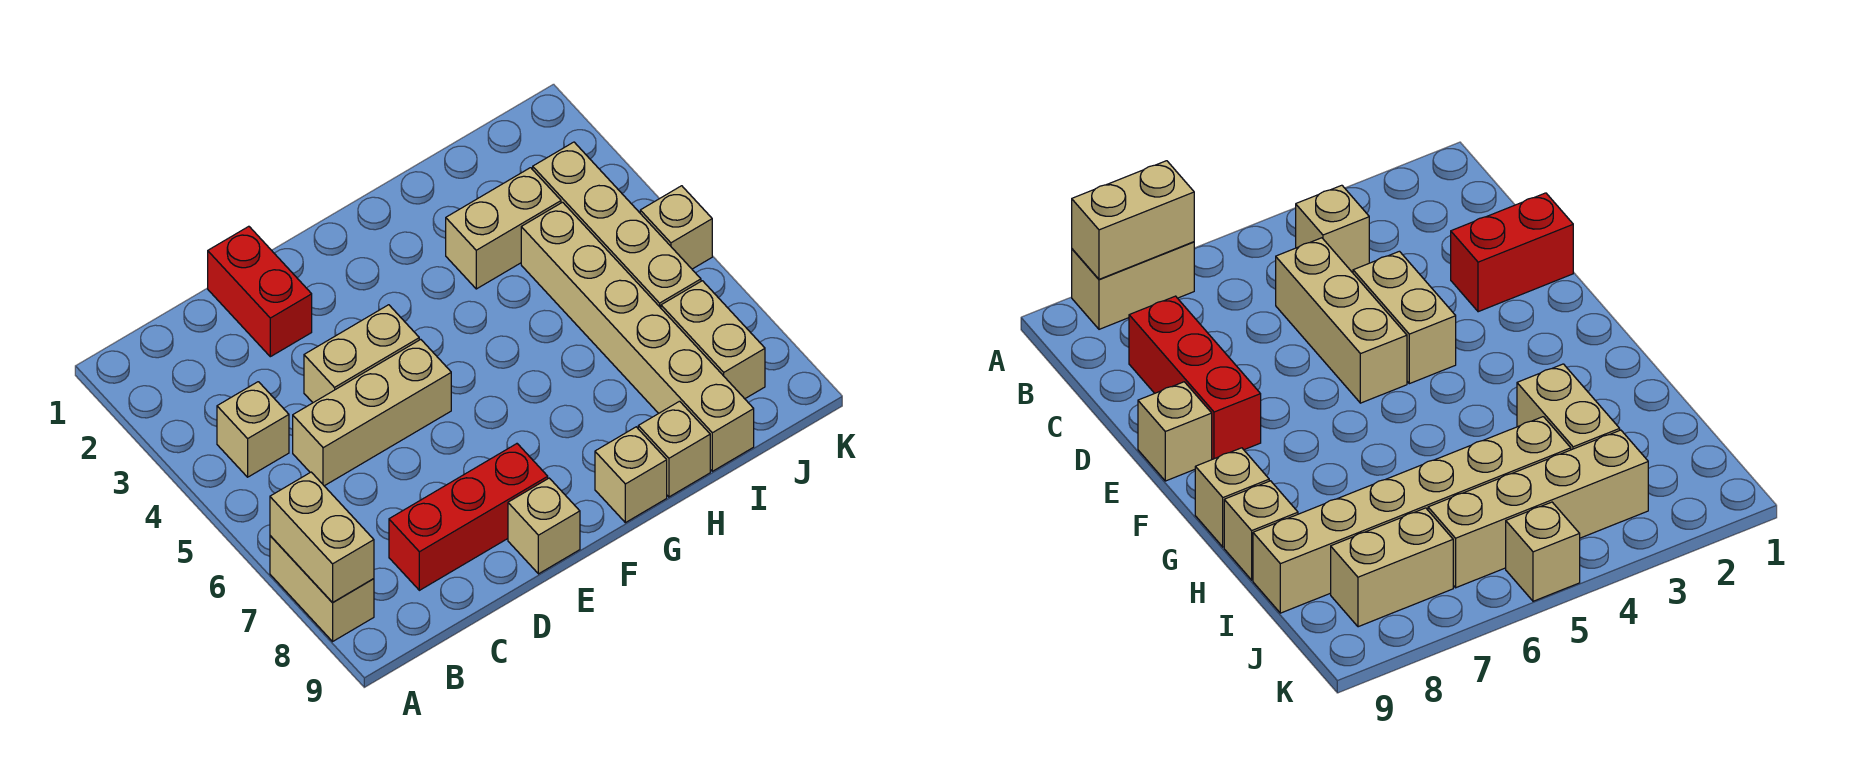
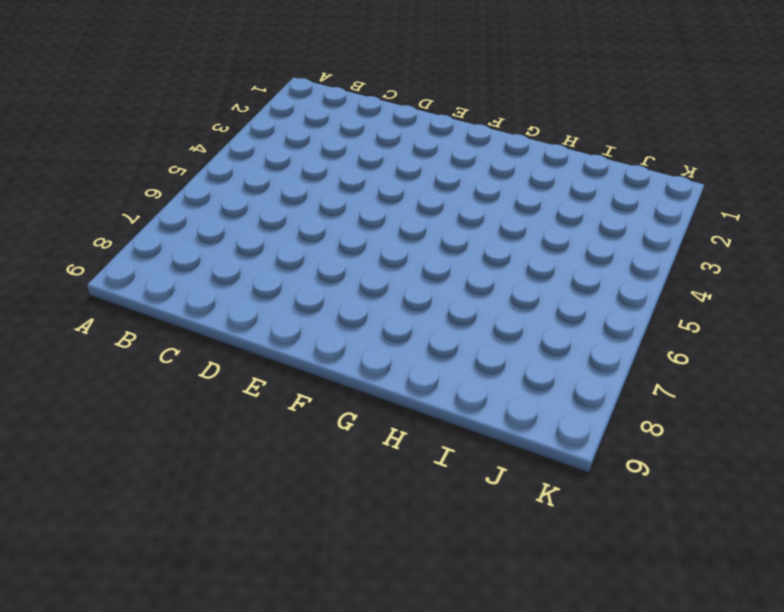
none -> tan brick A7:A8 level 1
none -> tan brick B4 level 1
none -> tan brick C5:E5 level 1

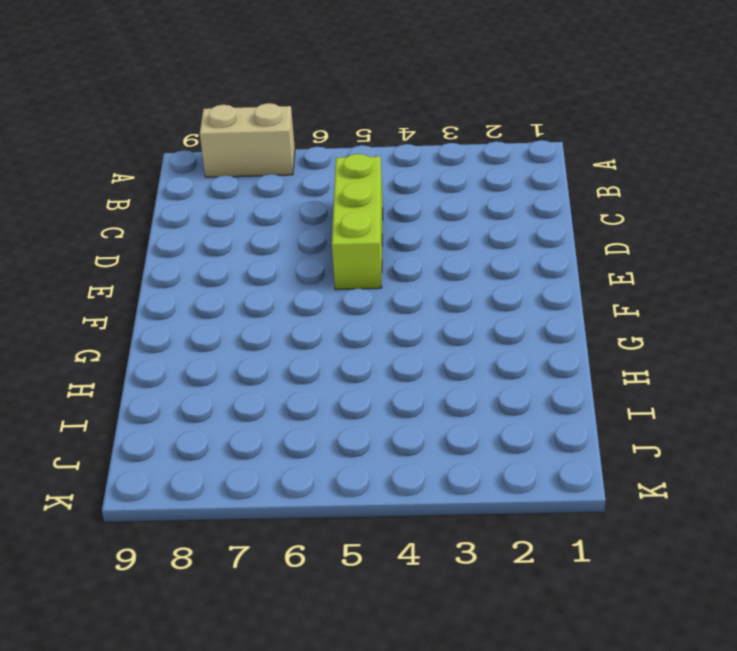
lime brick C5:E5 level 1 -> tan brick C5:E5 level 1
none -> tan brick B4 level 1
none -> red brick C8:E8 level 1
none -> red brick D1:D2 level 1

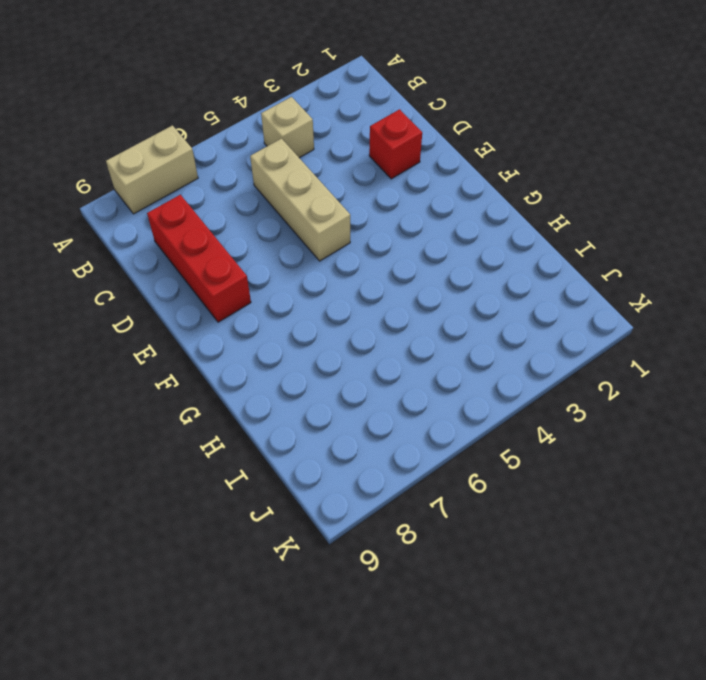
red brick D2 level 1 -> red brick D1:D2 level 1
none -> tan brick D4:E4 level 1
none -> tan brick E9 level 1
none -> tan brick G9 level 1

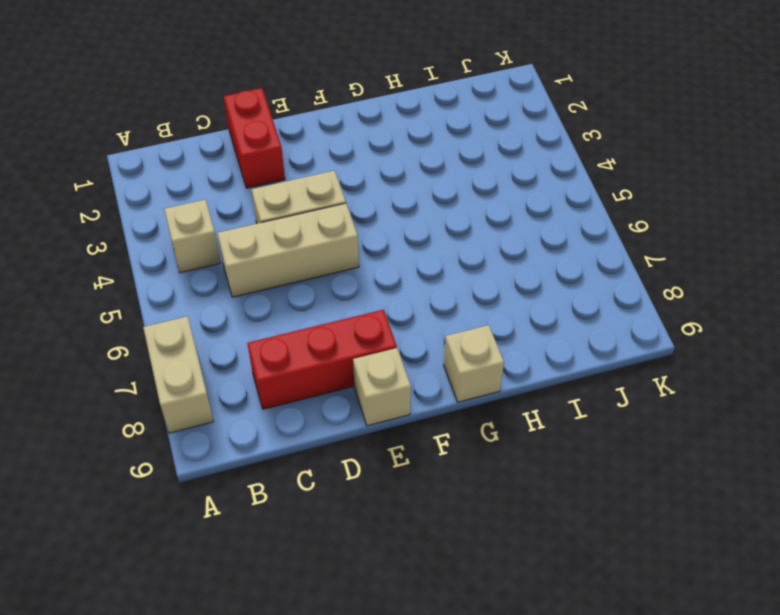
none -> tan brick H3:I3 level 1
none -> tan brick H9 level 1
none -> tan brick I4:I9 level 1

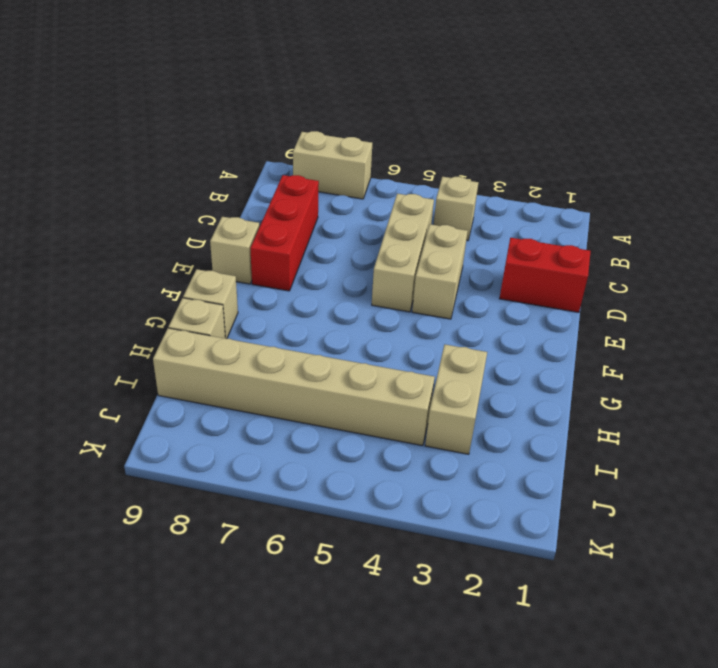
none -> tan brick J3:J6 level 1
none -> tan brick J7:J8 level 1
none -> tan brick K5 level 1

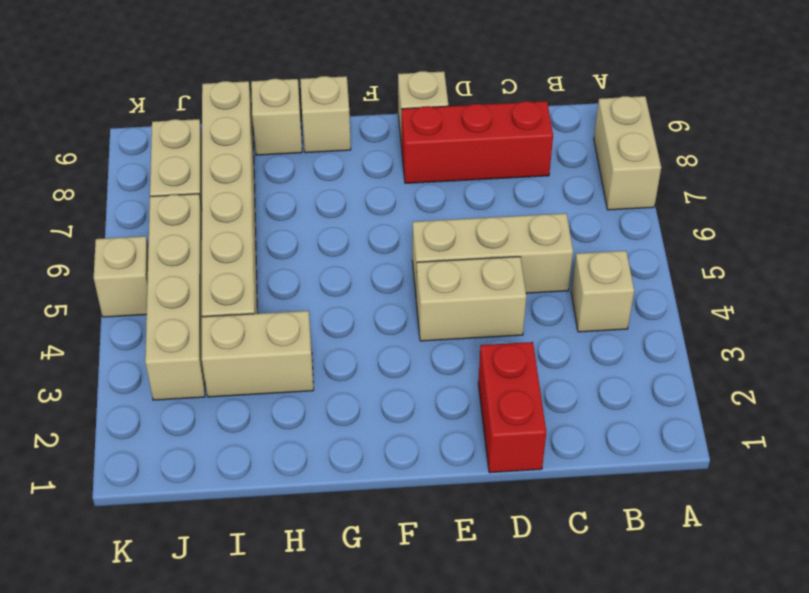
none -> tan brick A7:A8 level 2

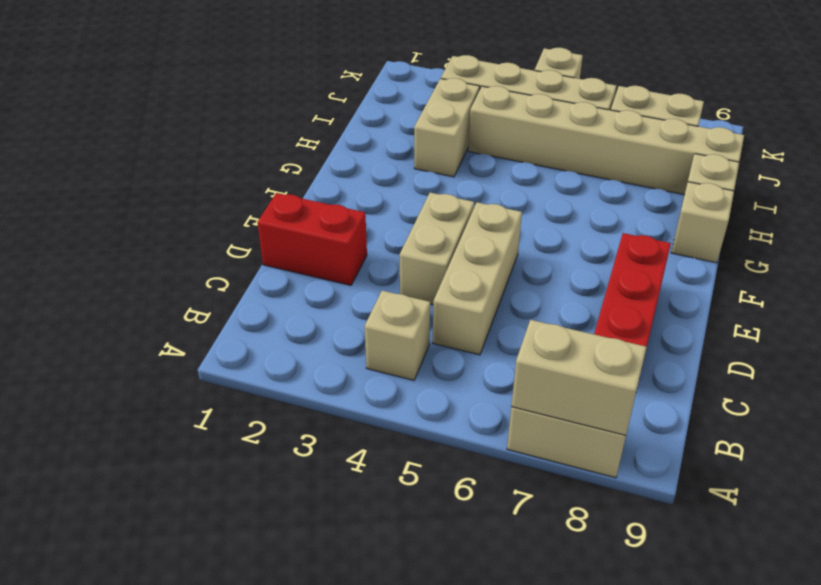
none -> tan brick E9 level 1

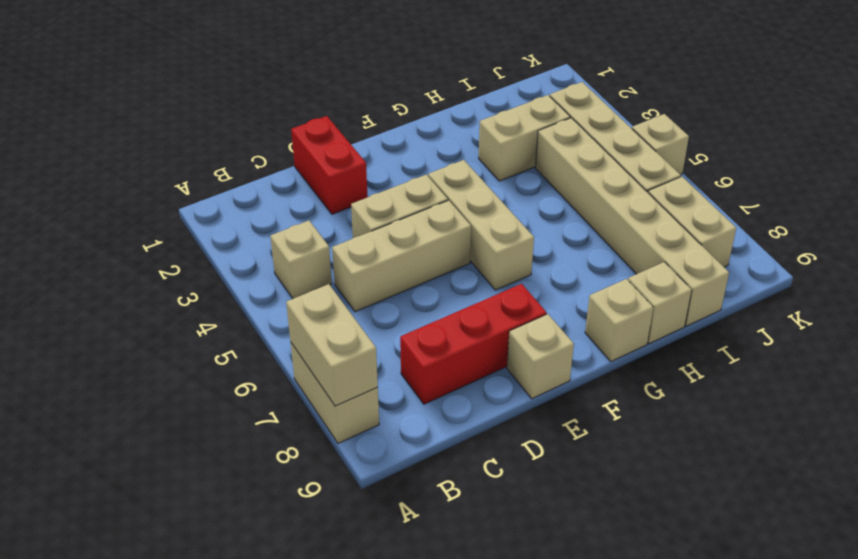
tan brick F4:F6 level 1 -> none

